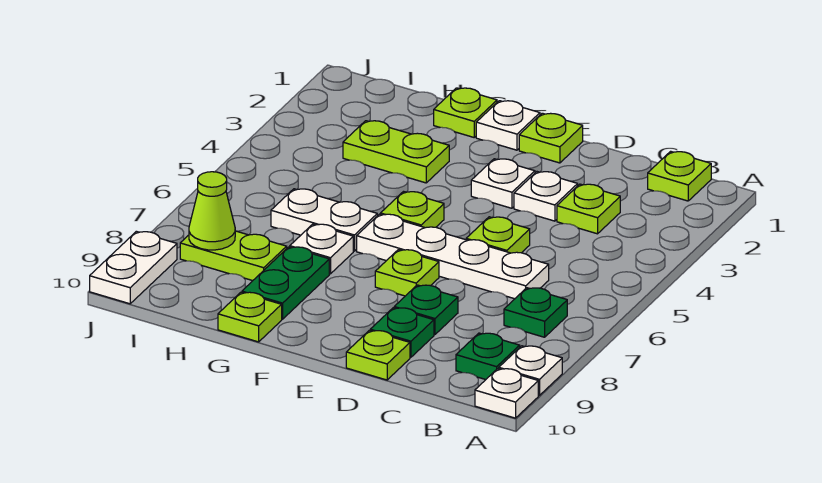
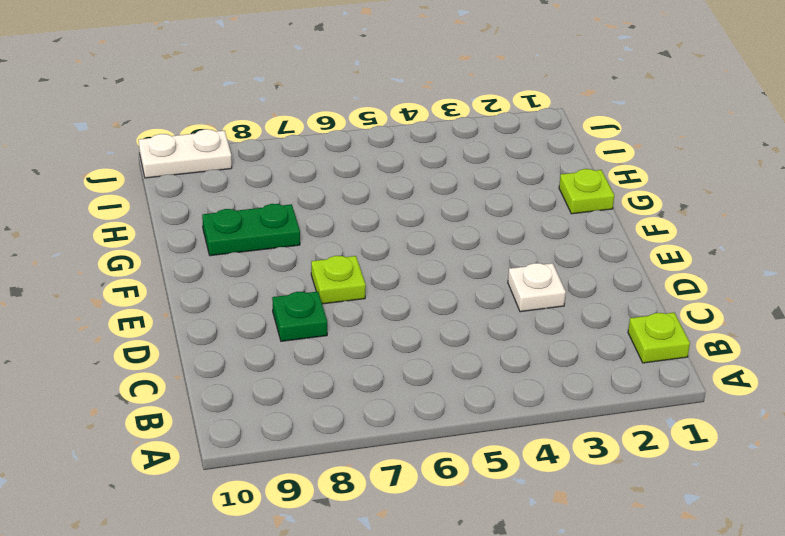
none -> white plate A9 level 1
none -> white plate A10 level 1
none -> green plate B7 level 1

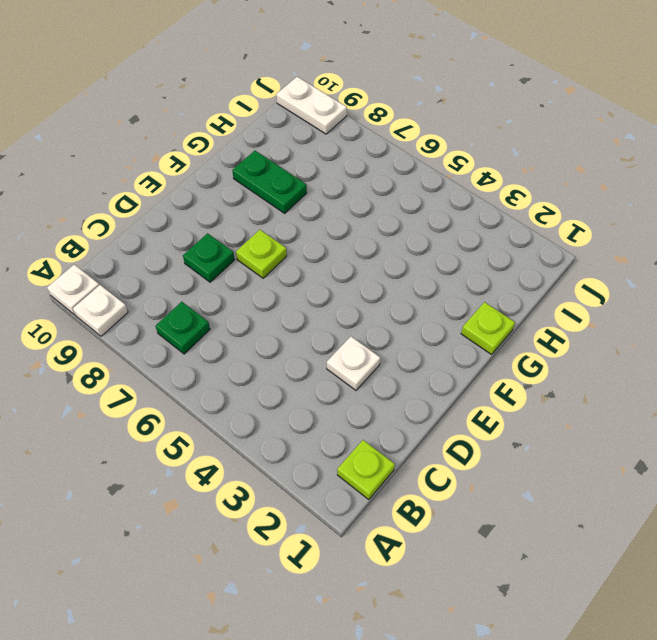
none -> green plate B9 level 1
none -> lime plate C3 level 1
none -> white plate C6:F6 level 1

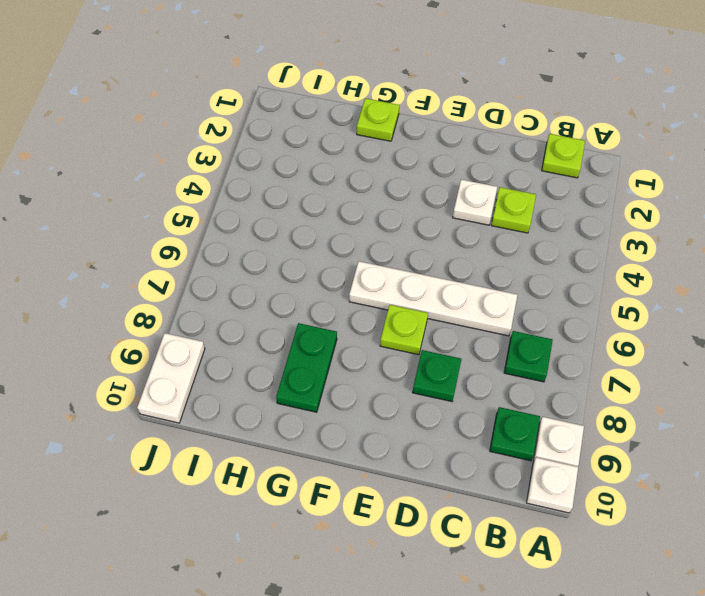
none -> lime plate D5 level 1
none -> green plate D9 level 1
none -> lime plate D10 level 1

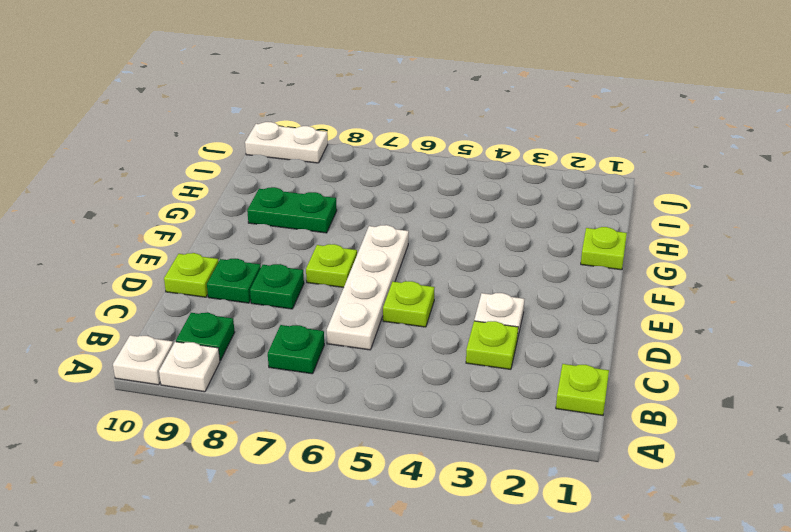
none -> lime plate E1 level 1
none -> white plate E3 level 1
none -> white plate F1 level 1

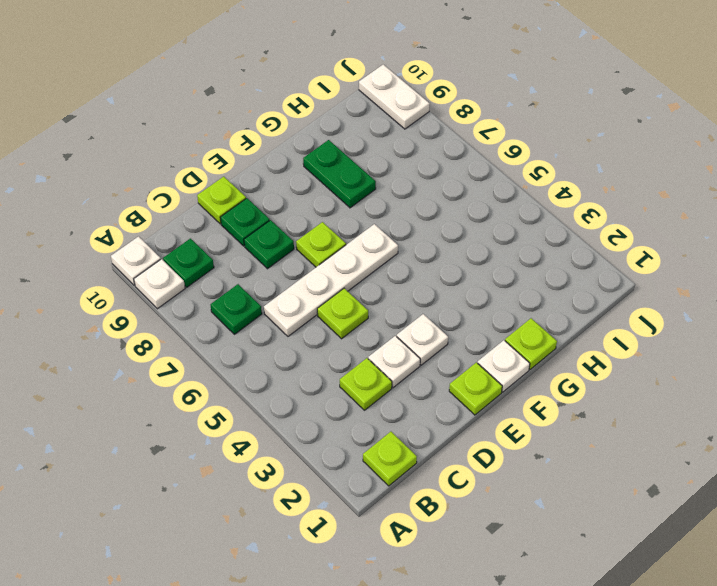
none -> lime plate F5 level 1
none -> lime plate G3:H3 level 1
none -> white plate G6:H6 level 1

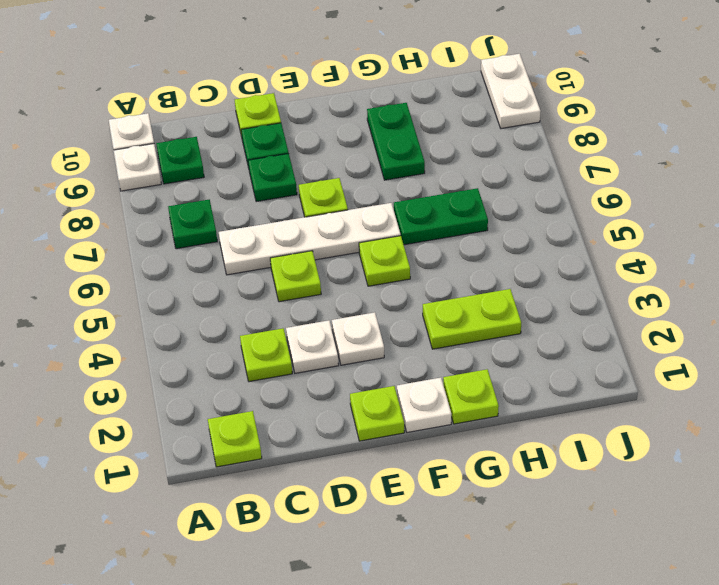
green plate G6:H6 level 1 -> white plate G6:H6 level 1
none -> white plate G7 level 1
none -> lime plate G10 level 1
none -> lime plate H8:I8 level 1

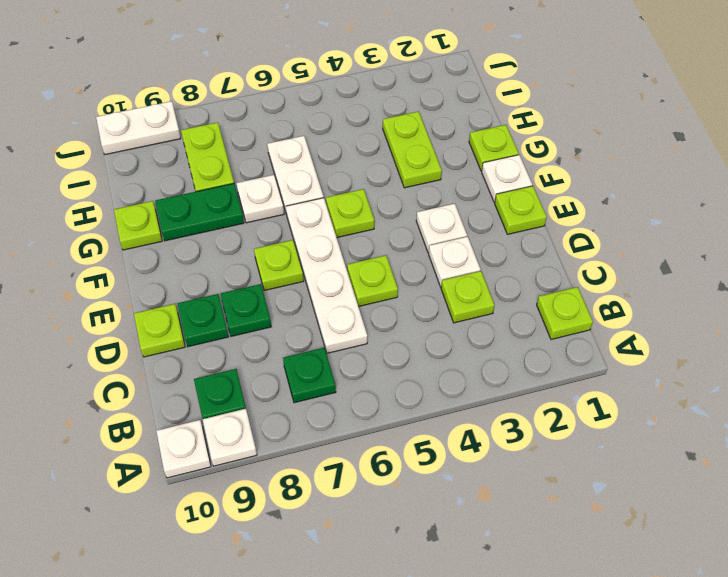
none -> lime cone I8 level 2

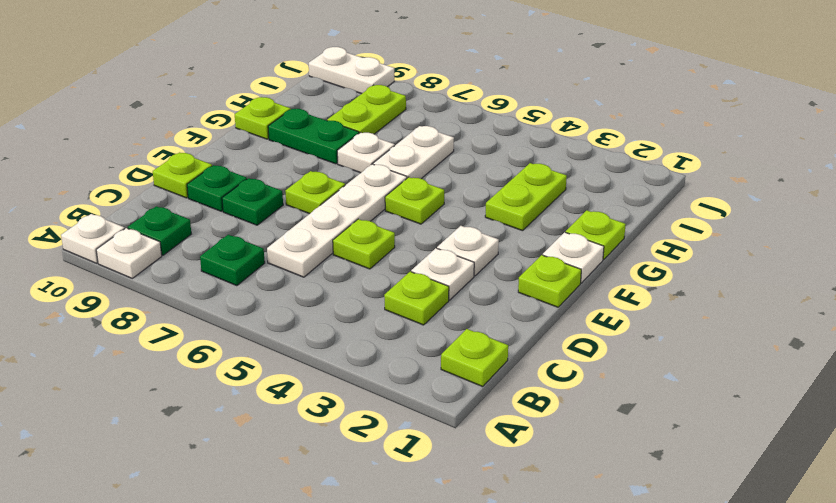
none -> lime cone I8 level 2

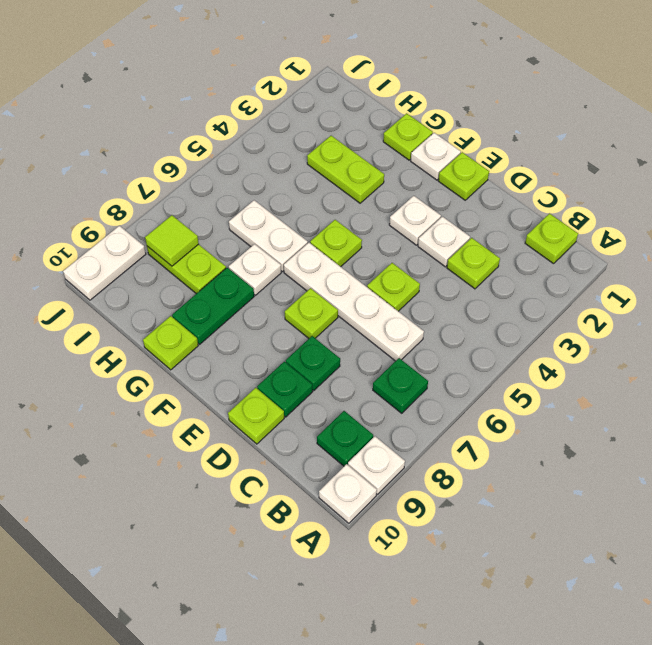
lime tile I8 level 2 -> lime cone I8 level 2

